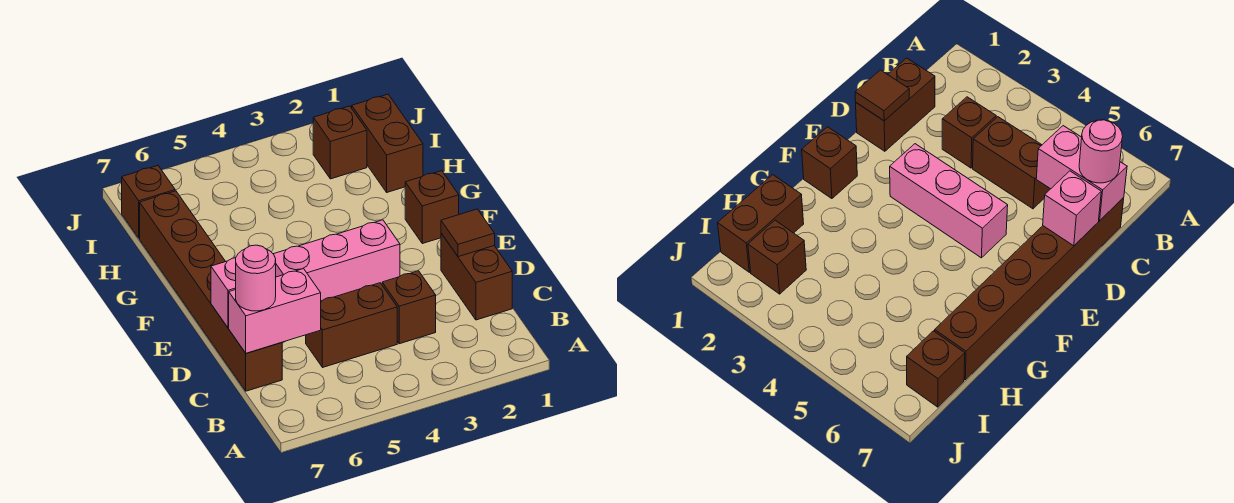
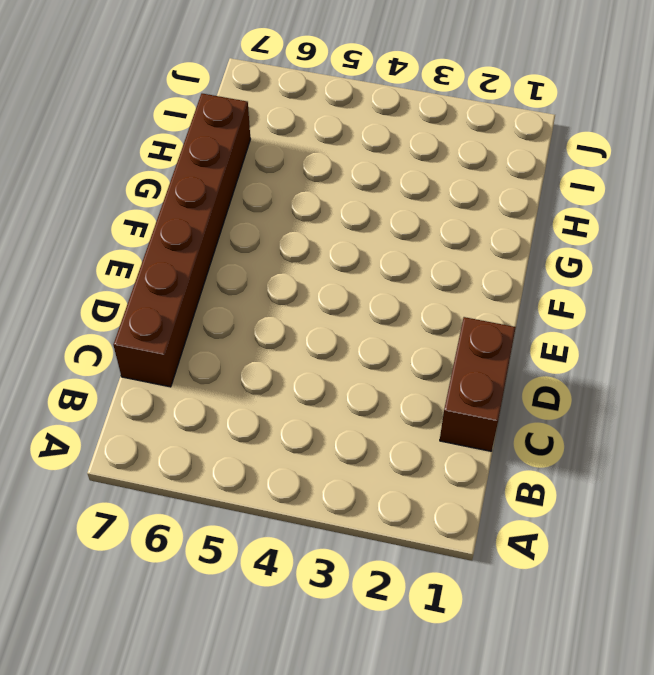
none -> brown brick C3 level 1
none -> brown brick C4:C5 level 1
none -> pink brick E3:E5 level 1

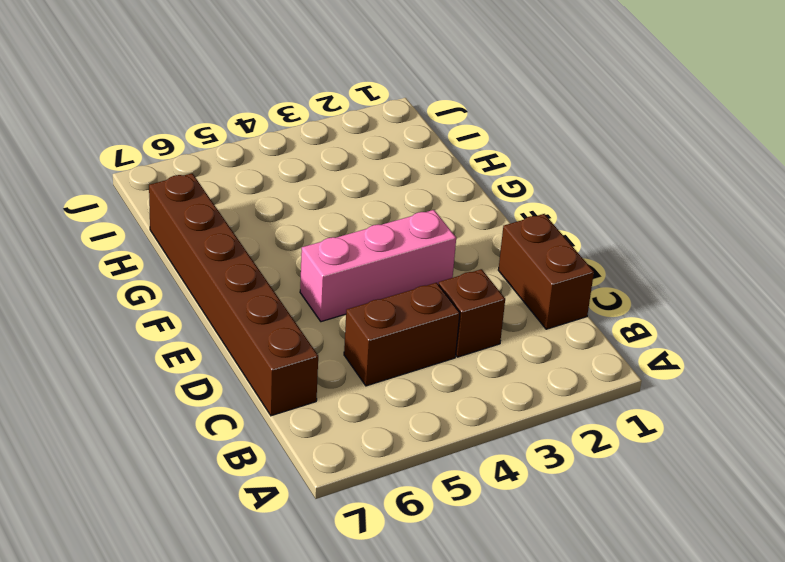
none -> brown brick F1 level 1
none -> brown brick H1:I1 level 1
none -> brown brick I2 level 1

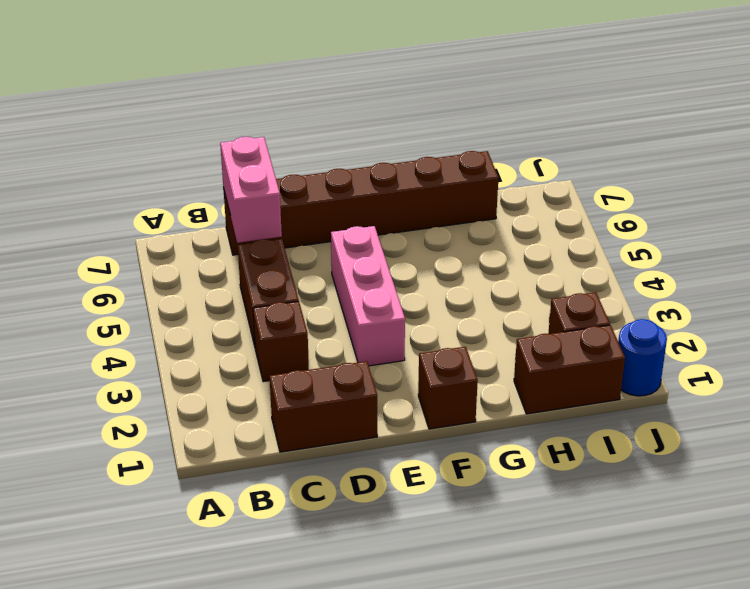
blue round brick J1 level 1 -> none
none -> brown brick I7 level 1
none -> brown tile D1 level 2
none -> pink brick D7 level 2

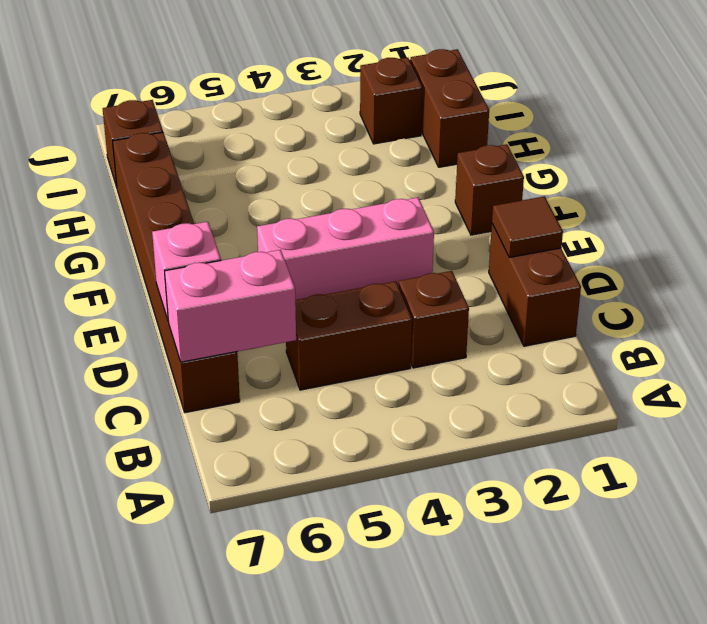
none -> pink round brick C7 level 3

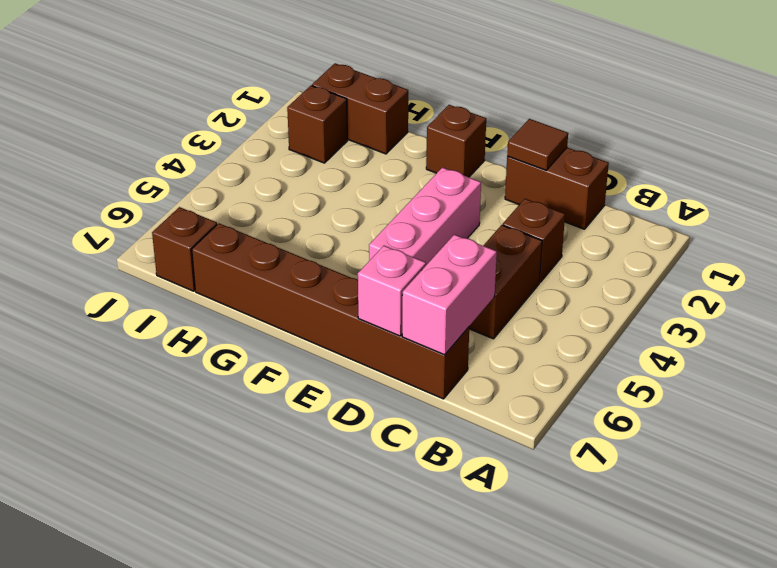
none -> pink round brick C7 level 3

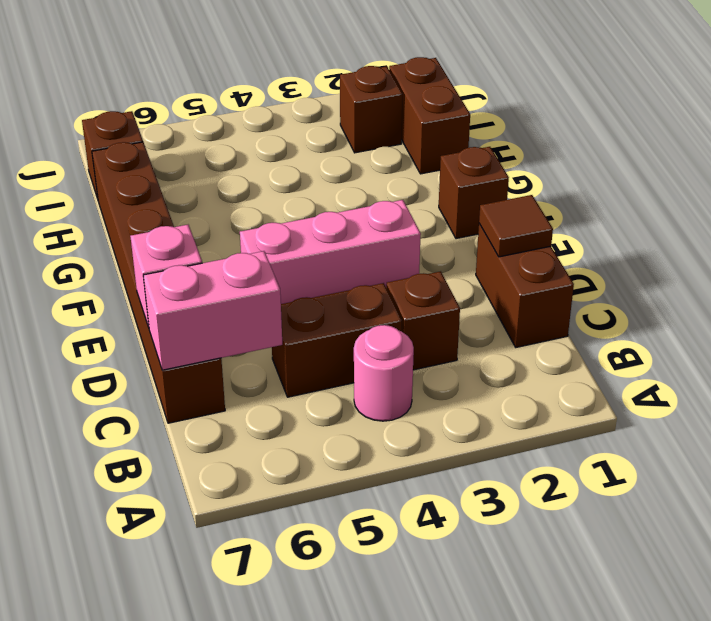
pink round brick B4 level 1 -> pink round brick C7 level 3

